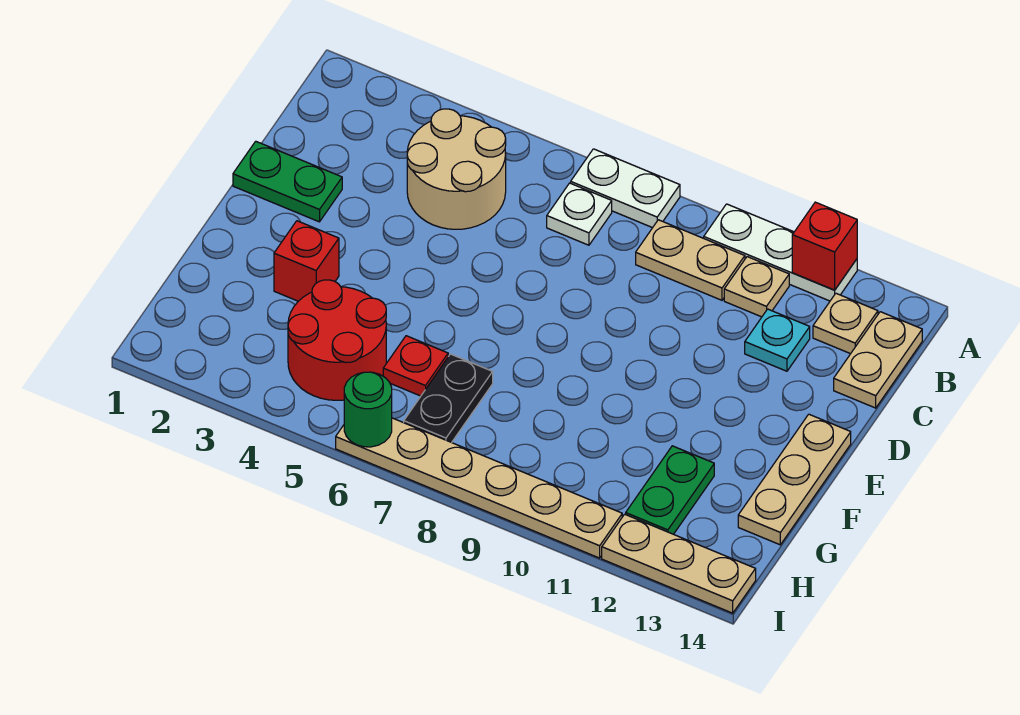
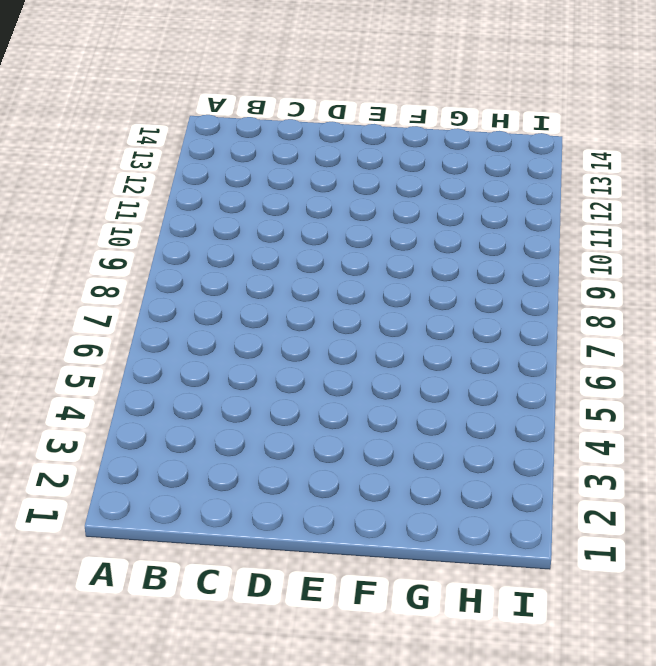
none -> white plate A7:A8 level 1
none -> white plate A10:A12 level 1
none -> tan round brick B4:C5 level 1

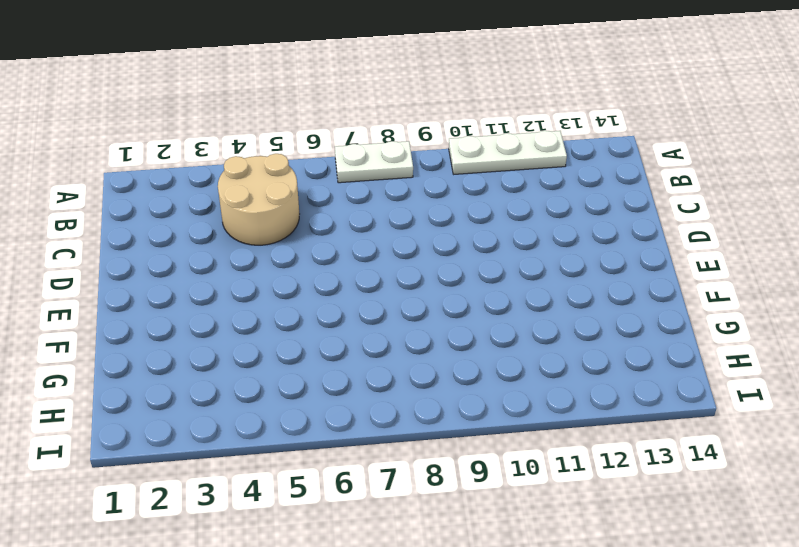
none -> white plate B7 level 1
none -> tan plate B9:B10 level 1
none -> tan plate B11 level 1

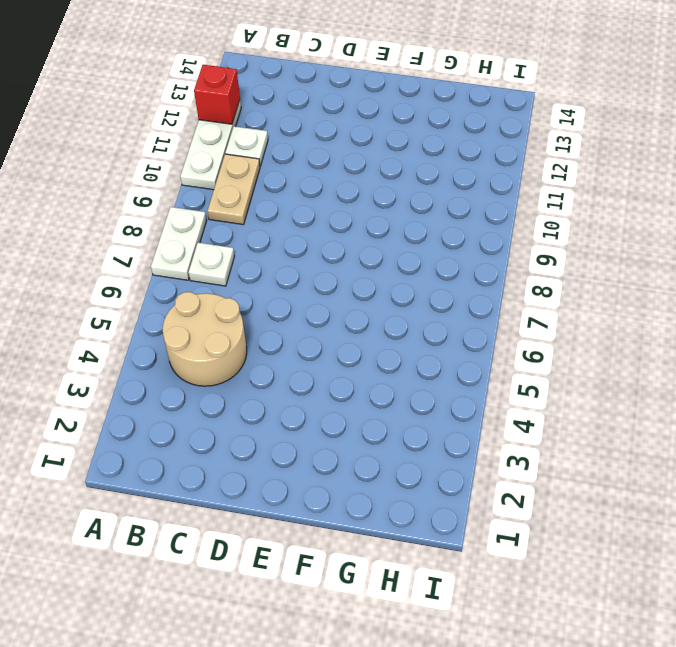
white plate B11 level 1 -> tan plate B11 level 1
none -> tan plate B13 level 1
none -> tan plate B14:C14 level 1
none -> cyan plate C12 level 1

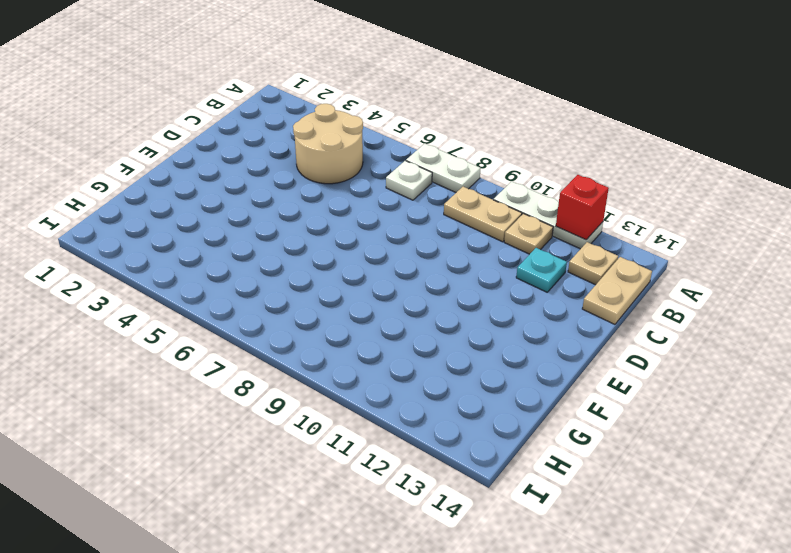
none -> green plate D1:D2 level 1
none -> tan plate E14:G14 level 1
none -> red brick F3 level 1

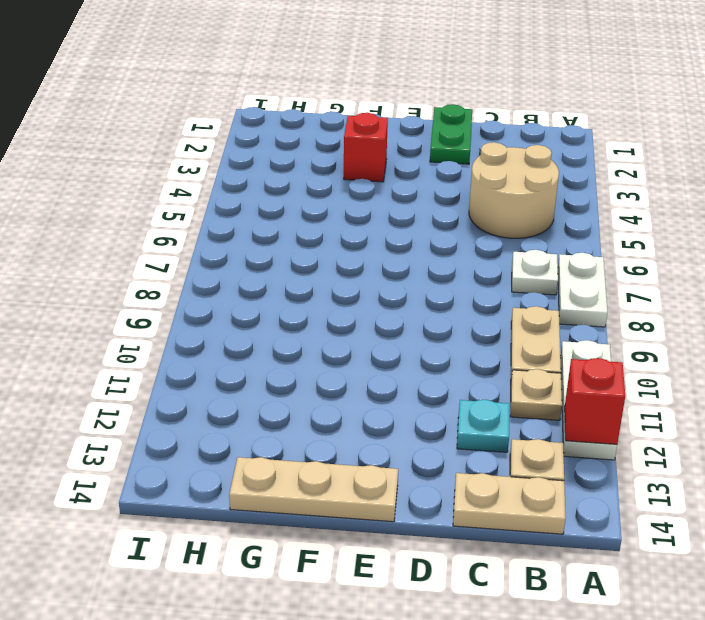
none -> red round brick G4:H5 level 1
none -> red plate G6 level 1
none -> black plate G7:H7 level 1

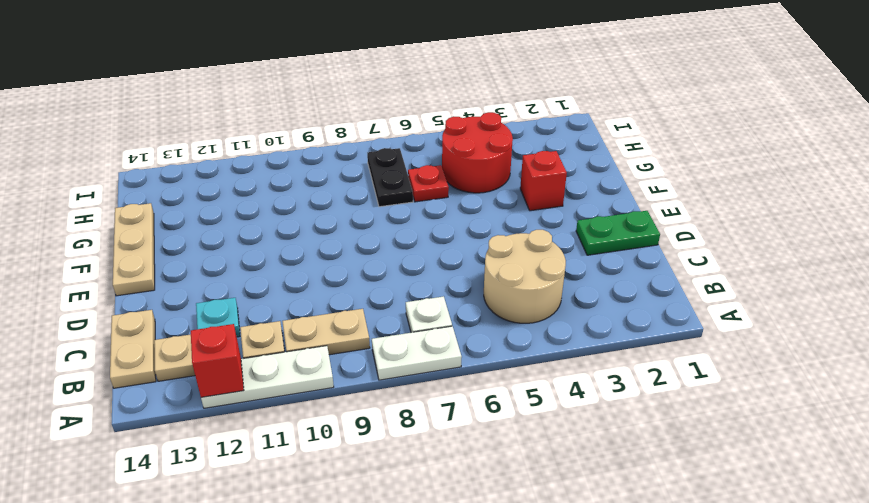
none -> green plate G12:H12 level 1
none -> tan plate I6:I11 level 1
none -> tan plate I12:I14 level 1

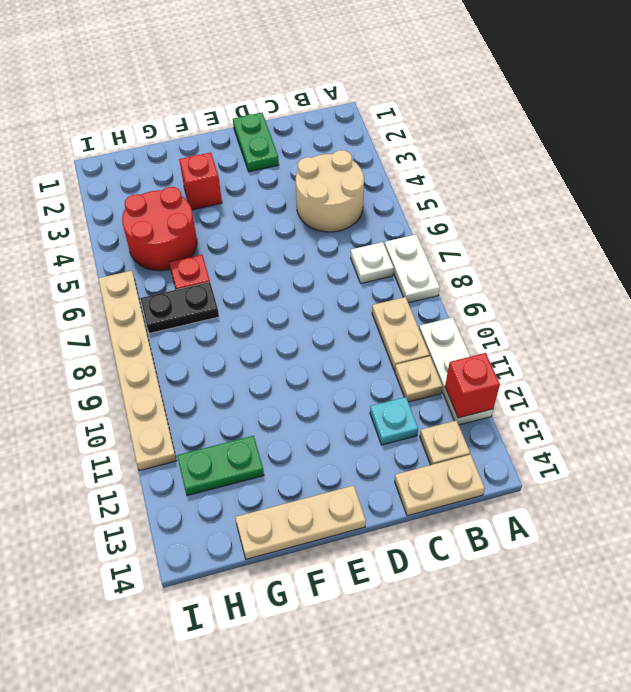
none -> tan plate I12:I14 level 1
none -> green round brick I6 level 2

